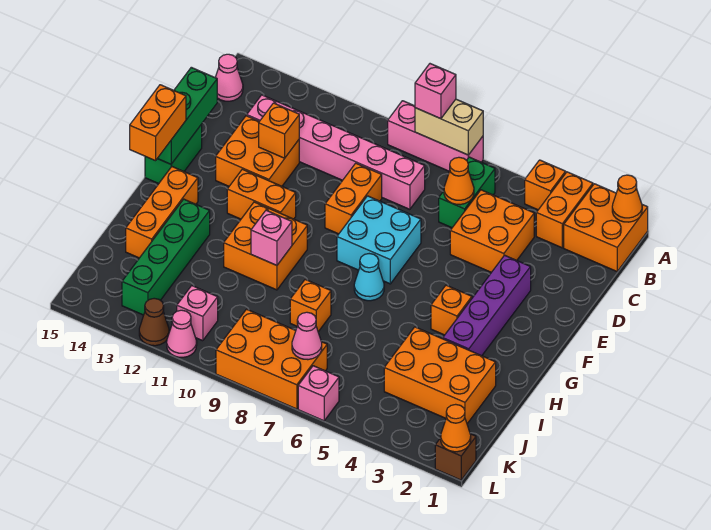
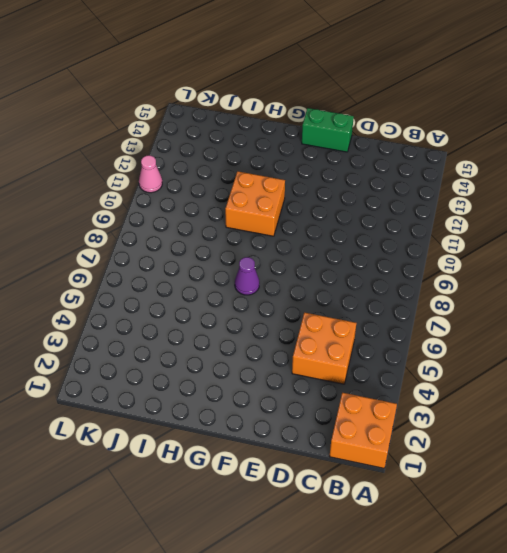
purple cone G7 level 1 -> cyan cone G7 level 1
none -> orange brick A3:B3 level 1
none -> orange brick A4 level 1
none -> pink brick A7:A9 level 1
none -> green brick B6:C6 level 1

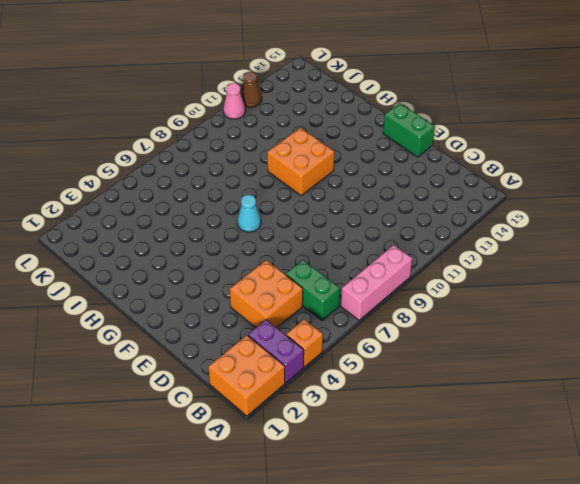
purple brick A3:B3 level 1 -> orange brick A3:B3 level 1
none -> pink cone B15 level 1
none -> pink brick C8:C13 level 1
none -> orange brick D9:E9 level 1
none -> orange brick D12:E13 level 1

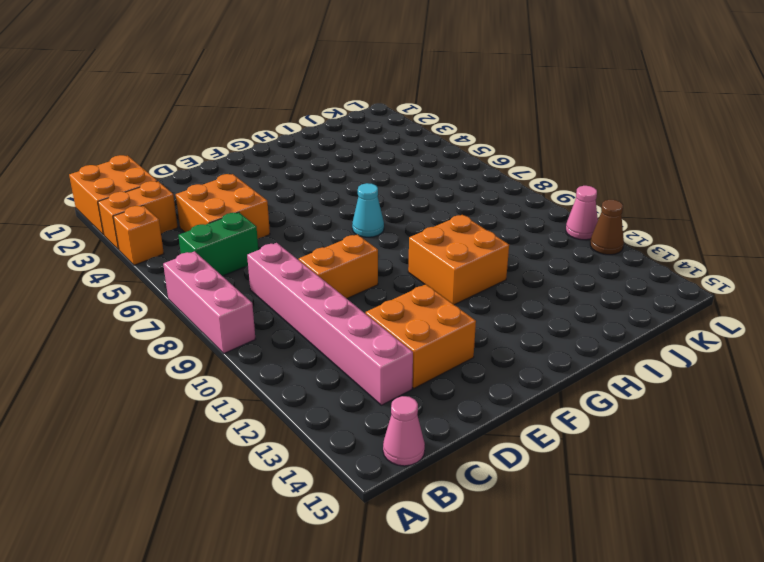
none -> purple brick E3:H3 level 1
none -> cyan brick E7:F8 level 1
none -> green brick E15:F15 level 1
none -> orange brick F11:F12 level 1

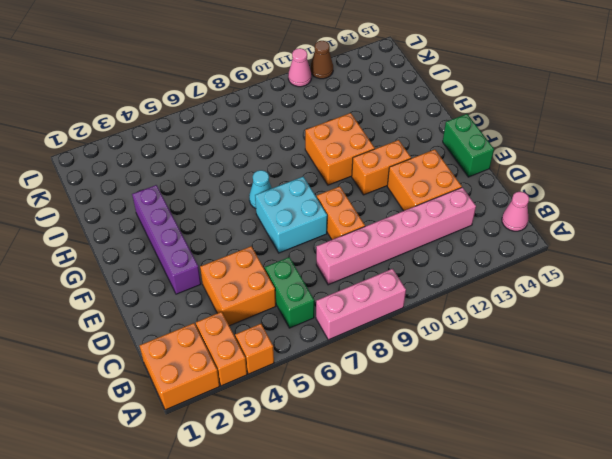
none -> orange brick G4 level 1
none -> orange brick G14:I14 level 1
none -> green brick H13:K13 level 1
none -> orange brick I2:J4 level 1

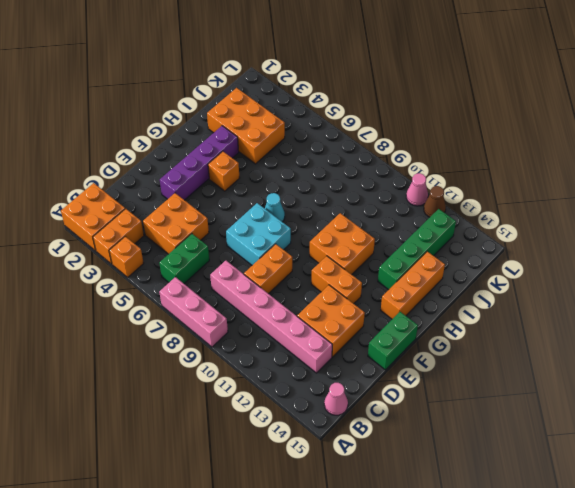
none -> orange brick I8 level 1
none -> orange brick K7:L9 level 1
none -> pink brick K11 level 1
none -> brown brick L1 level 1

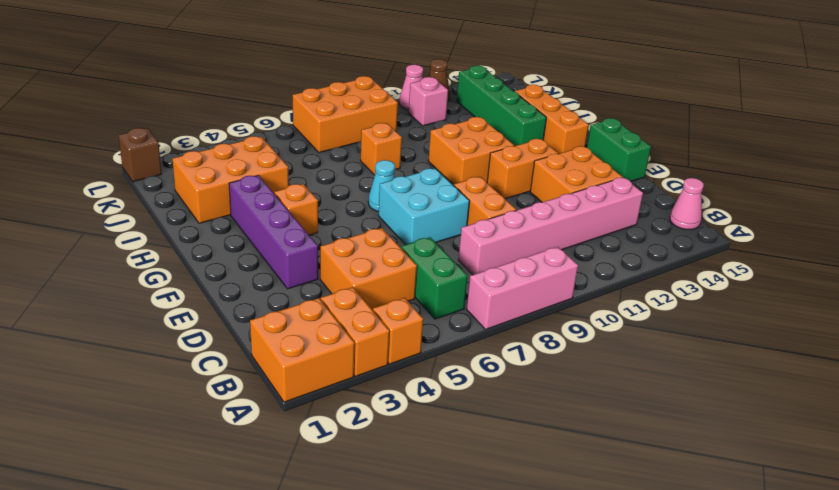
none -> pink brick L6 level 1
none -> orange cone A1 level 2
none -> tan brick A7:A8 level 2
none -> orange cone C6 level 2

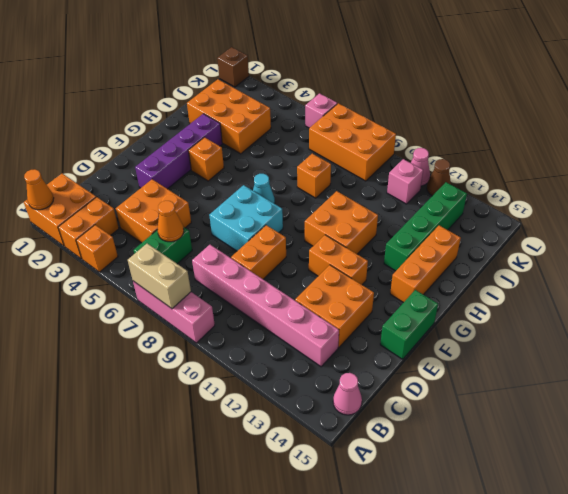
none -> orange brick D12 level 2
none -> green brick D15:F15 level 2
none -> pink brick H10 level 2
none -> pink cone K7 level 2

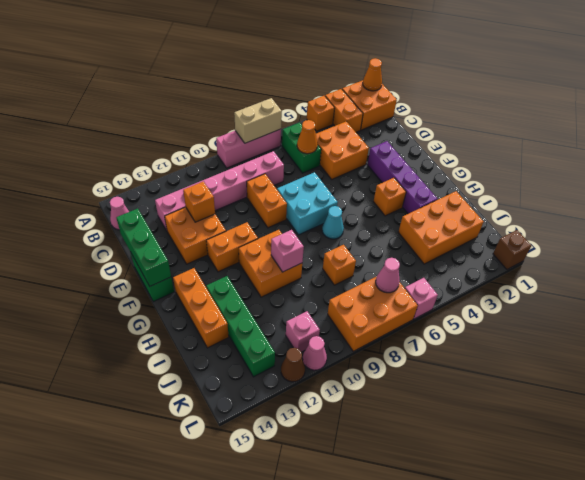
none -> orange cone L1 level 2
none -> pink brick A8 level 3
none -> orange brick F15:G15 level 3

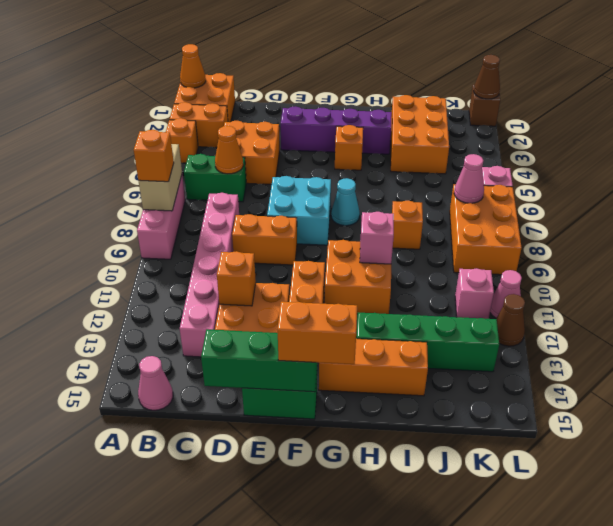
orange brick A8 level 3 -> pink brick A8 level 3
brown cone L1 level 2 -> orange cone L1 level 2

